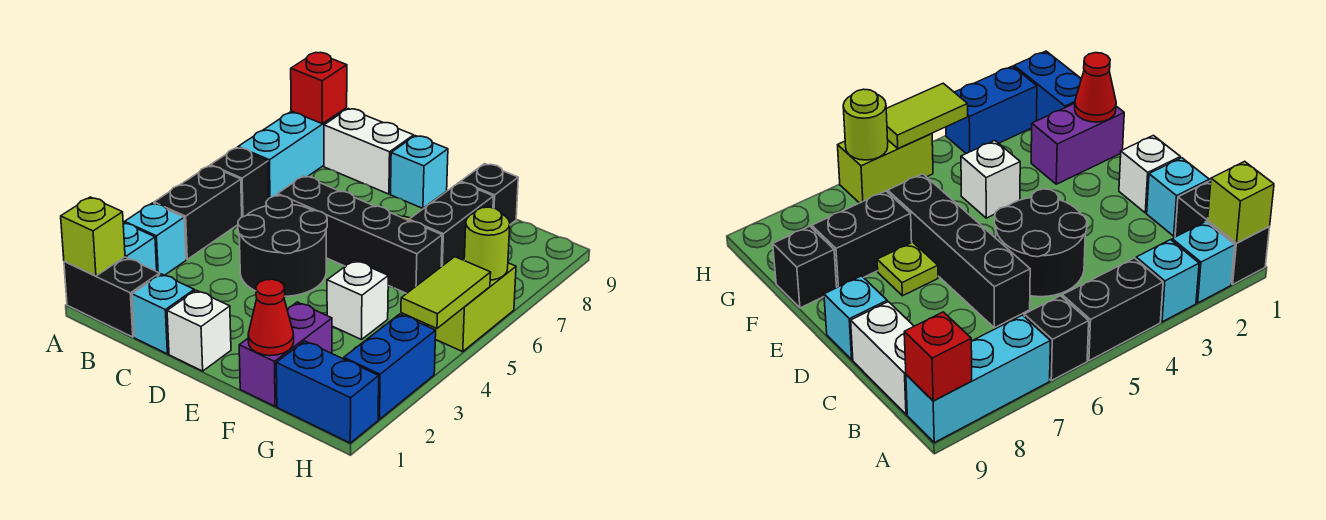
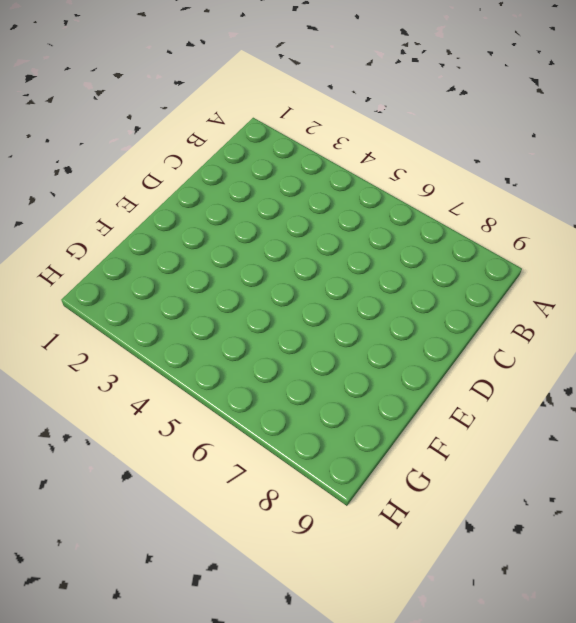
none -> black brick A1:B1 level 1
none -> cyan brick A2 level 1
none -> cyan brick A3 level 1

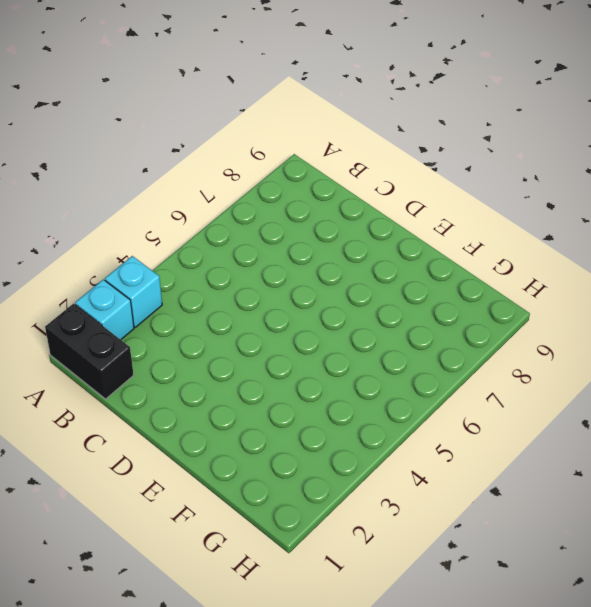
none -> black brick A4:A5 level 1
none -> black brick A6 level 1
none -> cyan brick A7:A9 level 1

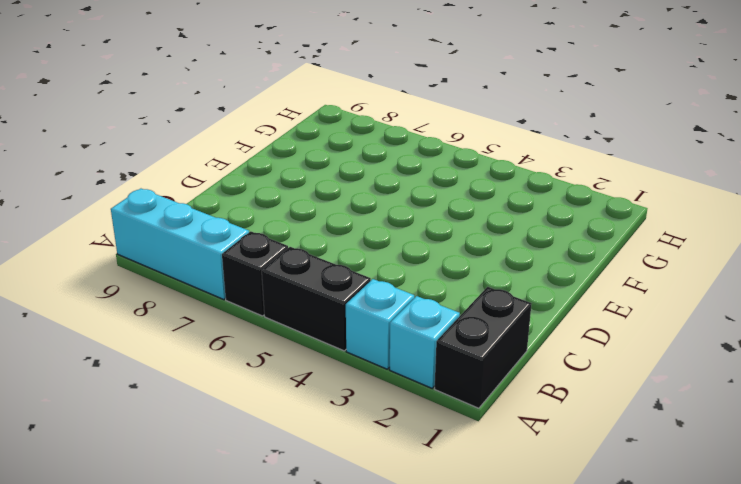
none -> white brick B9:C9 level 1
none -> cyan brick C1 level 1
none -> black round brick C4:D5 level 1

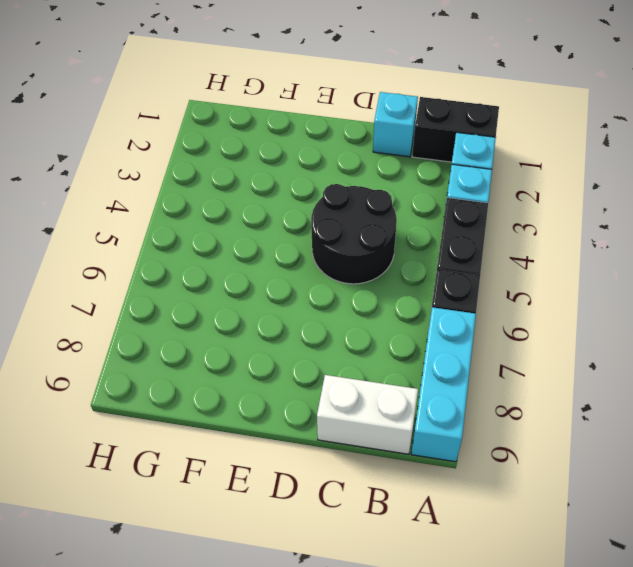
none -> black brick C6:F6 level 1
none -> white brick D1 level 1
none -> cyan brick D9 level 1

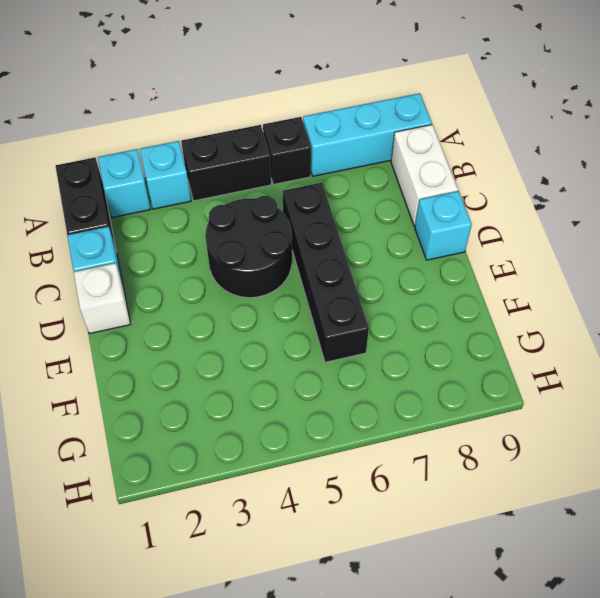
none -> lime plate E7 level 1
none -> purple brick F1:F2 level 1
none -> white brick F4 level 1

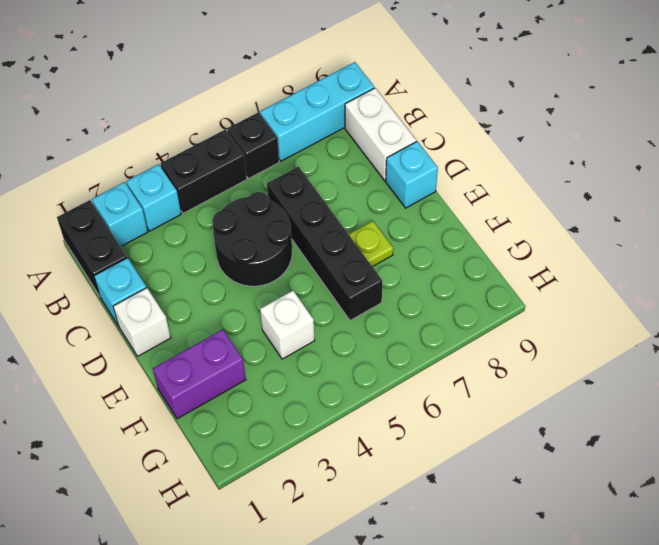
none -> black brick F7:F8 level 1
none -> black brick F9 level 1
none -> blue brick G1:H1 level 1

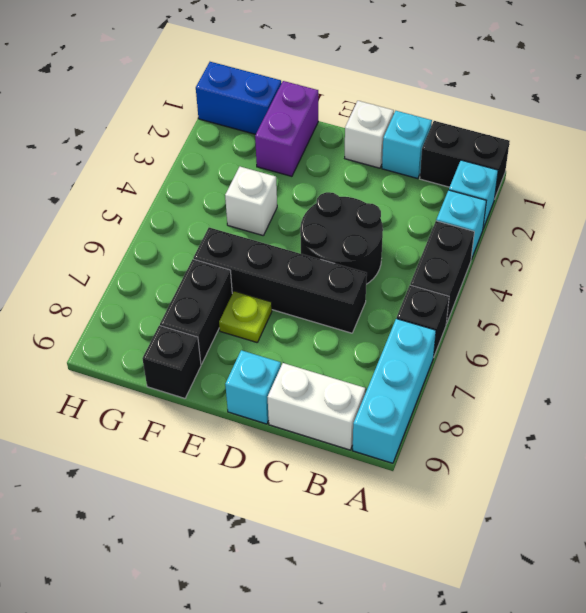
none -> blue brick H2:H3 level 1
none -> lime brick H5:H6 level 1
none -> lime brick A1 level 2

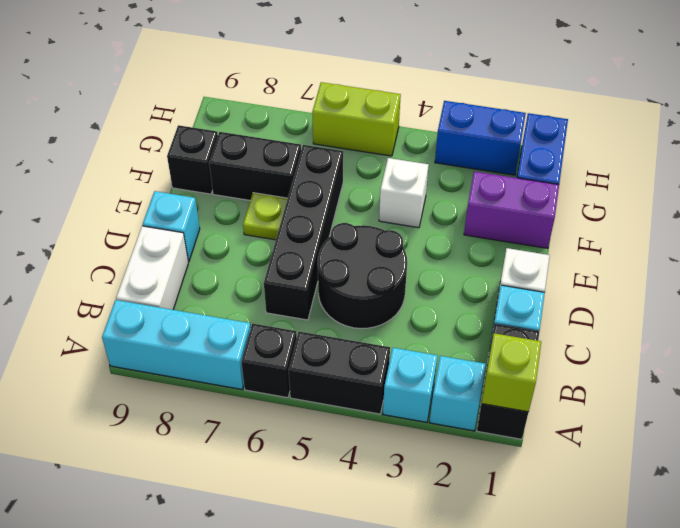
none -> red brick A9 level 2
none -> red cone F1 level 2
none -> lime tile H4:H5 level 2

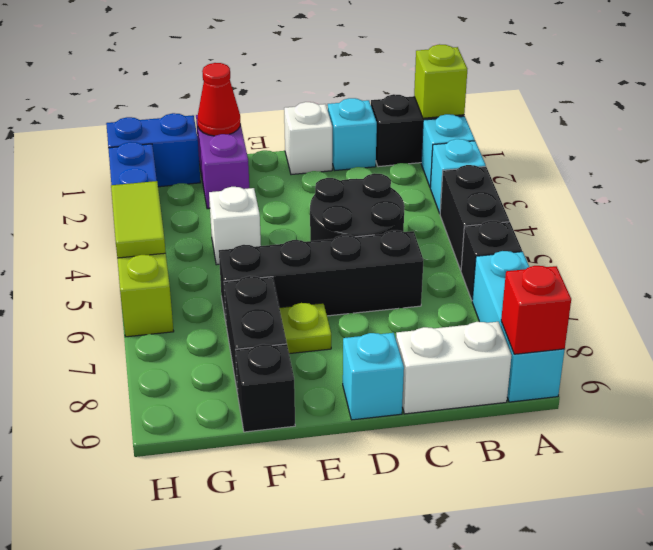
none -> lime round brick H6 level 2

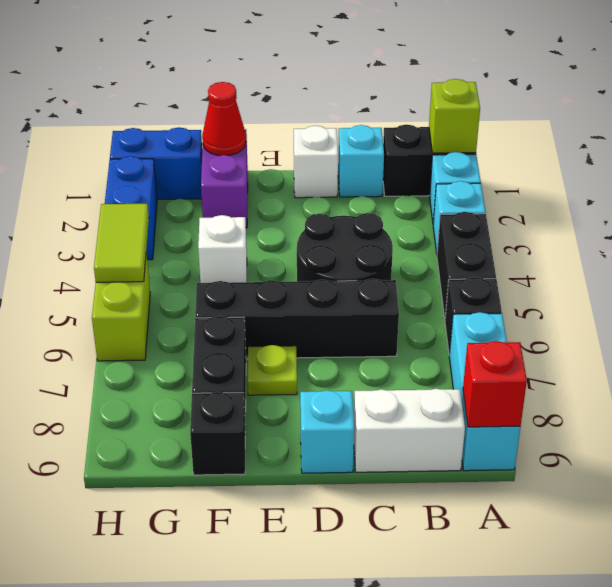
none -> lime round brick H6 level 2

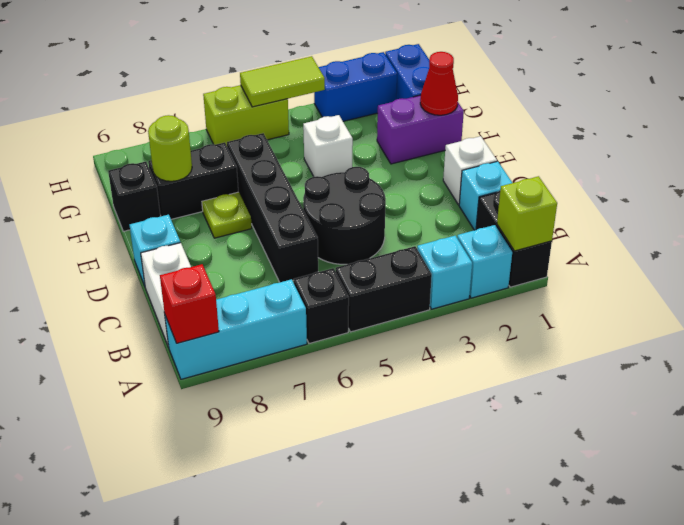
lime round brick F8 level 2 -> lime round brick H6 level 2

